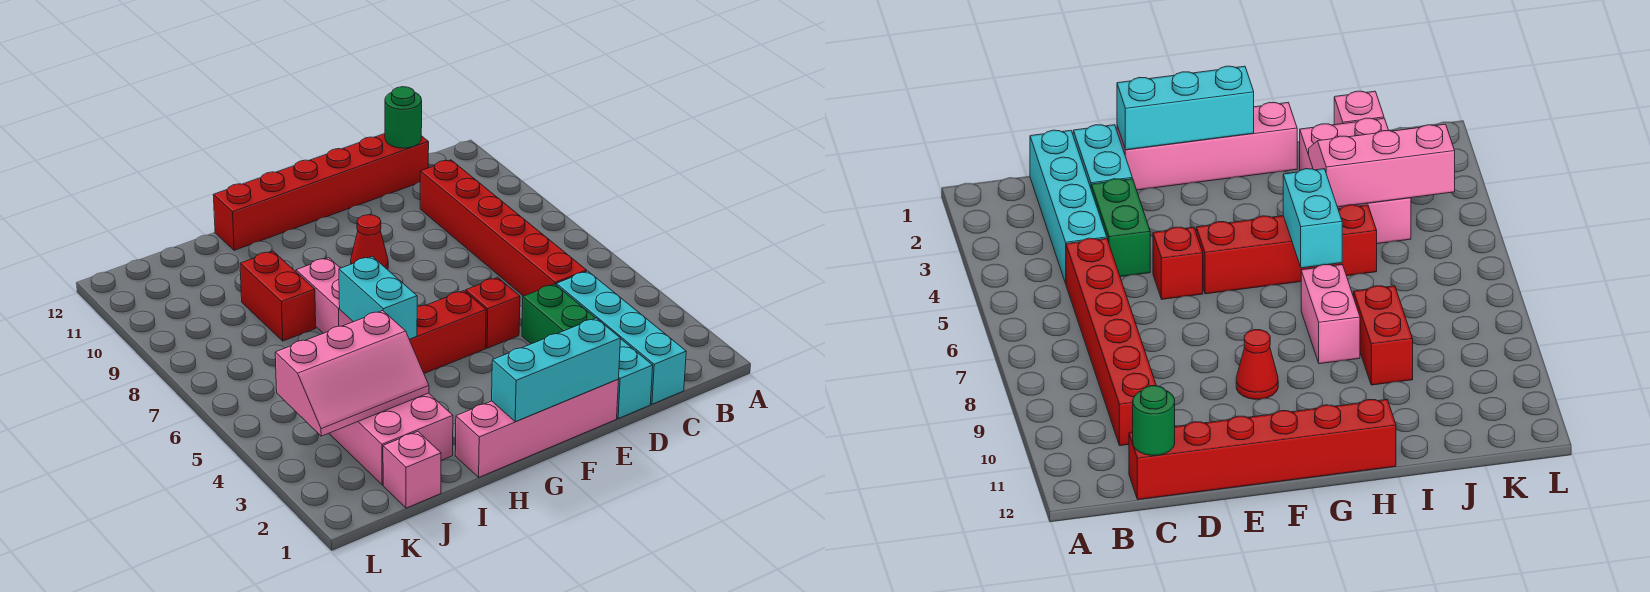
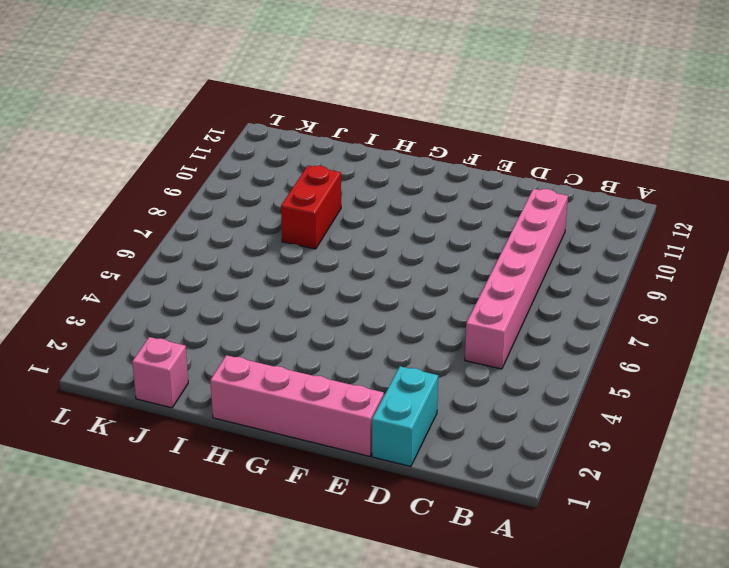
pink brick C5:C10 level 1 -> red brick C5:C10 level 1
none -> cyan brick C1:C4 level 1
none -> red brick C12:H12 level 1
none -> green brick D3:D4 level 1

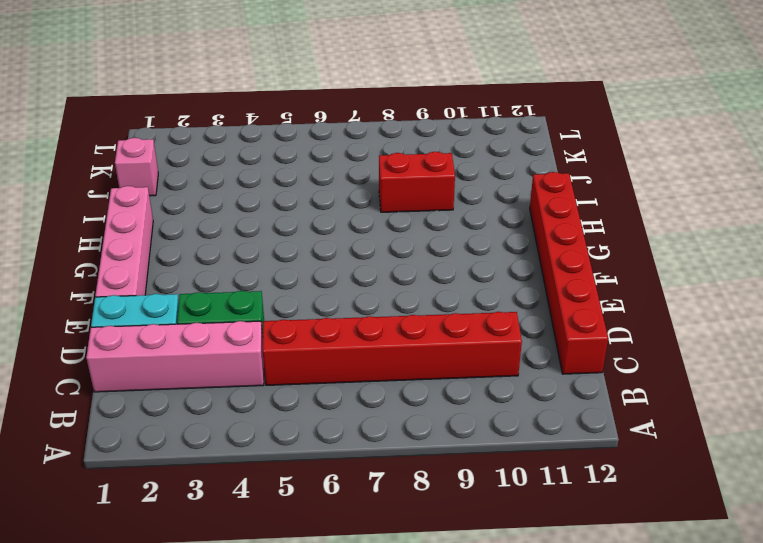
pink brick C1:C4 level 1 -> cyan brick C1:C4 level 1
none -> red brick E5 level 1
none -> red brick F5:I5 level 1
none -> red cone F9 level 1

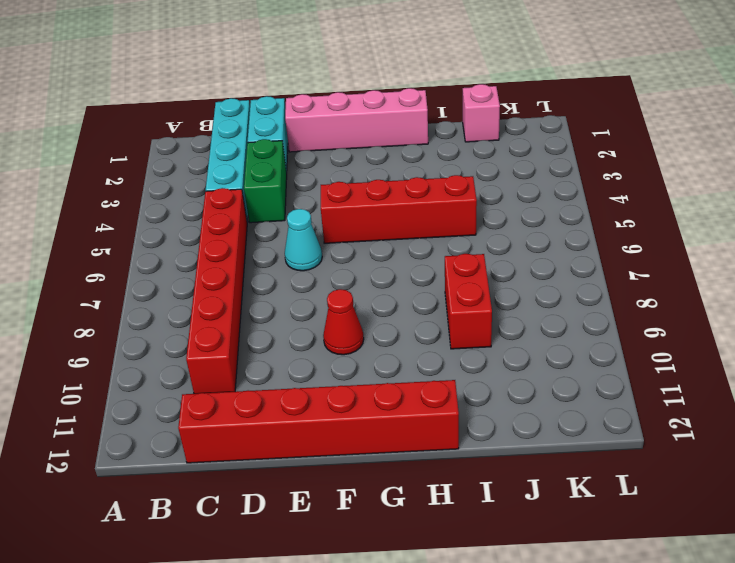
cyan cone E6 level 1 -> none
none -> red brick E5 level 1
none -> pink brick H7:H8 level 1
none -> pink brick I2:J4 level 1

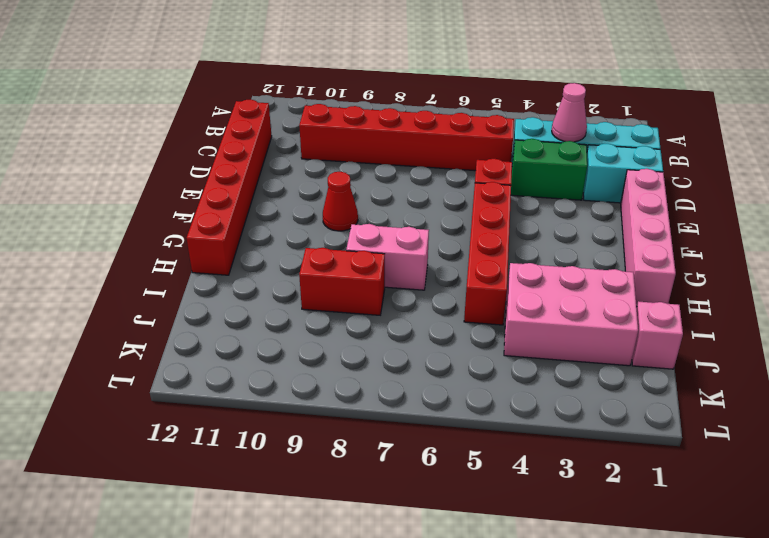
pink cone C3 level 2 -> none
none -> green round brick C12 level 2
none -> cyan brick E1:G1 level 2
none -> cyan brick H5:H6 level 2

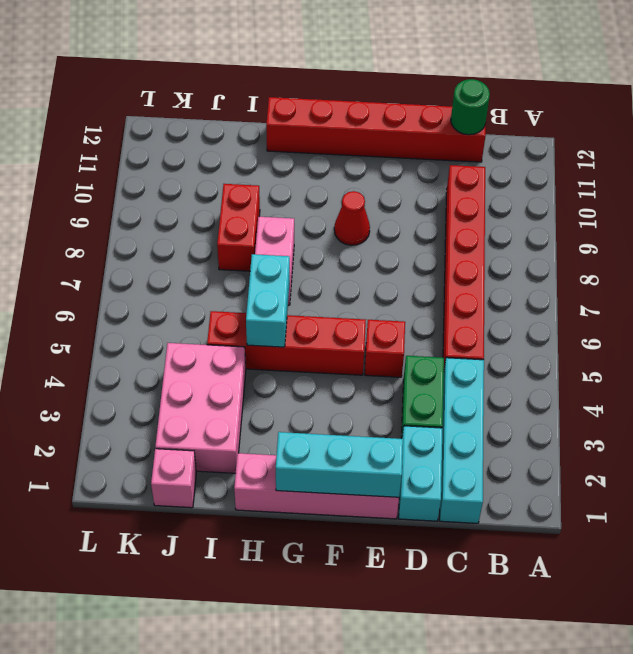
none -> pink slope I3:K4 level 2 top 4

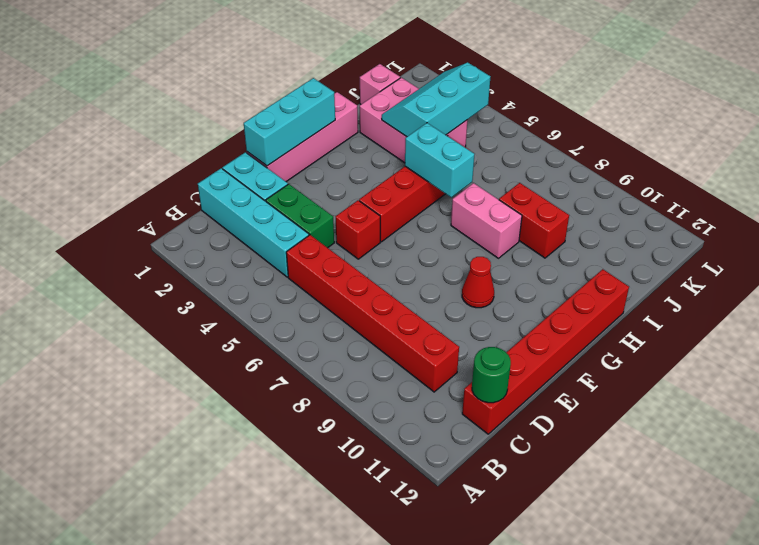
cyan slope I3:K4 level 2 top 4 -> pink slope I3:K4 level 2 top 4

